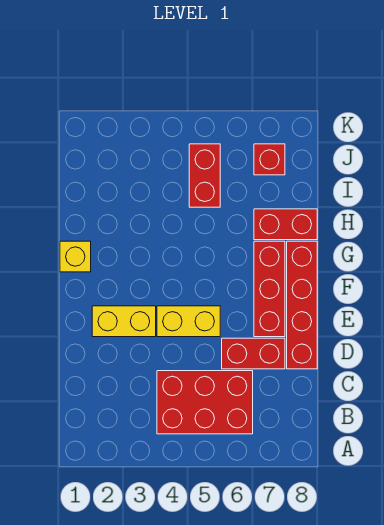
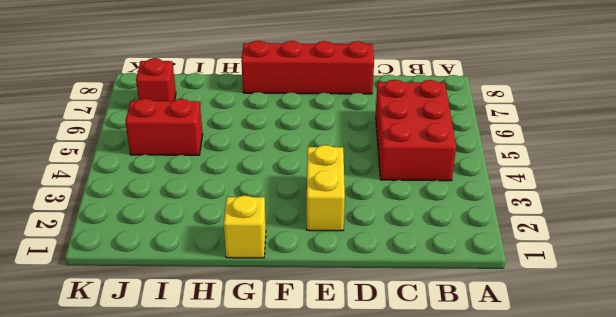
none -> red brick D6:D7 level 1
none -> yellow brick E4:E5 level 1

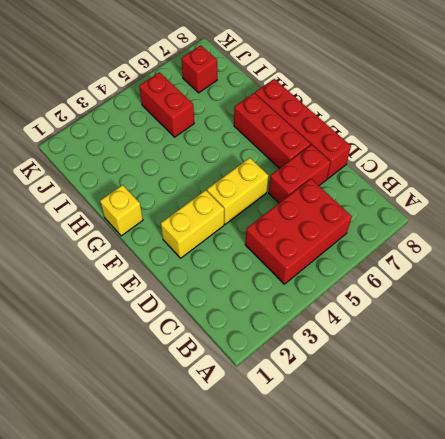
none -> red brick H7:H8 level 1

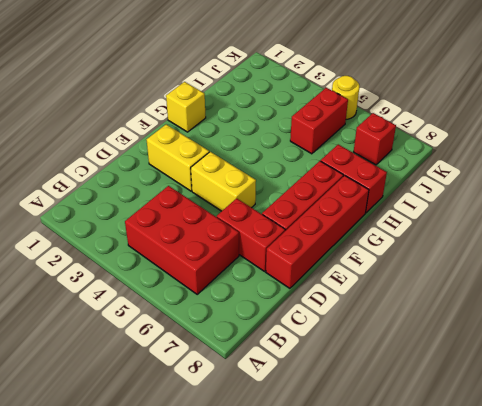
yellow round brick K5 level 1 -> none

